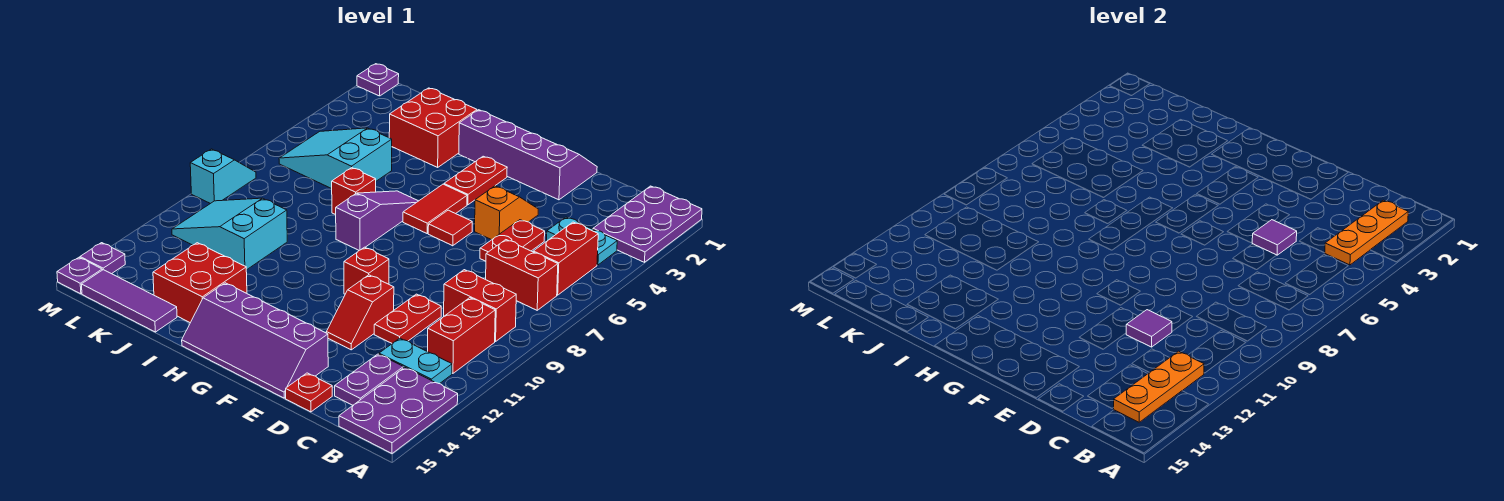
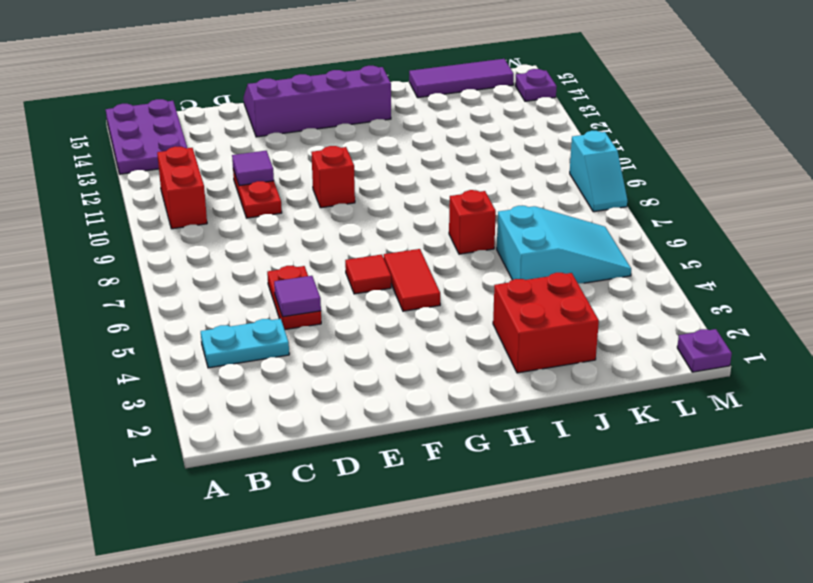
none -> purple plate A1:B3 level 1
none -> red brick B5:B6 level 1
none -> red brick B7:C7 level 1
none -> red brick B9:C9 level 1

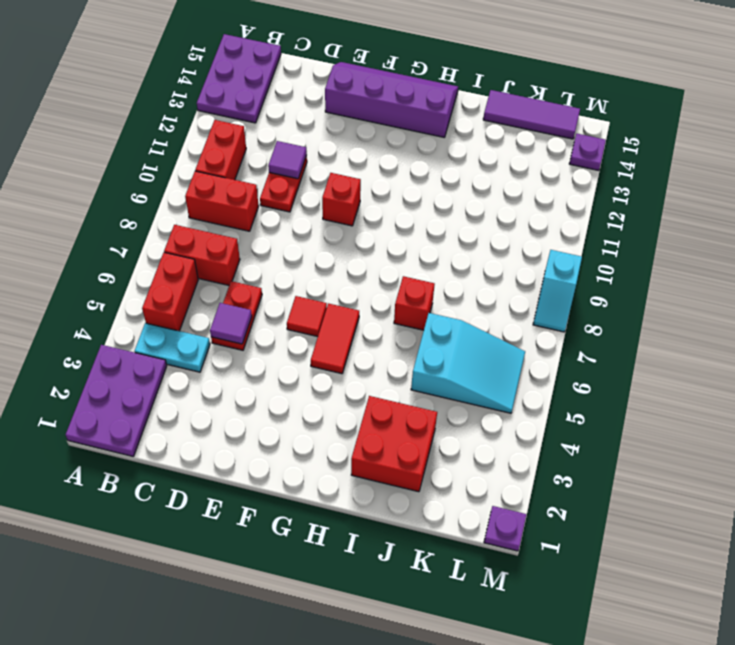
none -> cyan plate B12:C12 level 1
none -> purple plate C13:C14 level 1
none -> red plate D15 level 1
none -> purple slope E1:H2 level 1 top 2

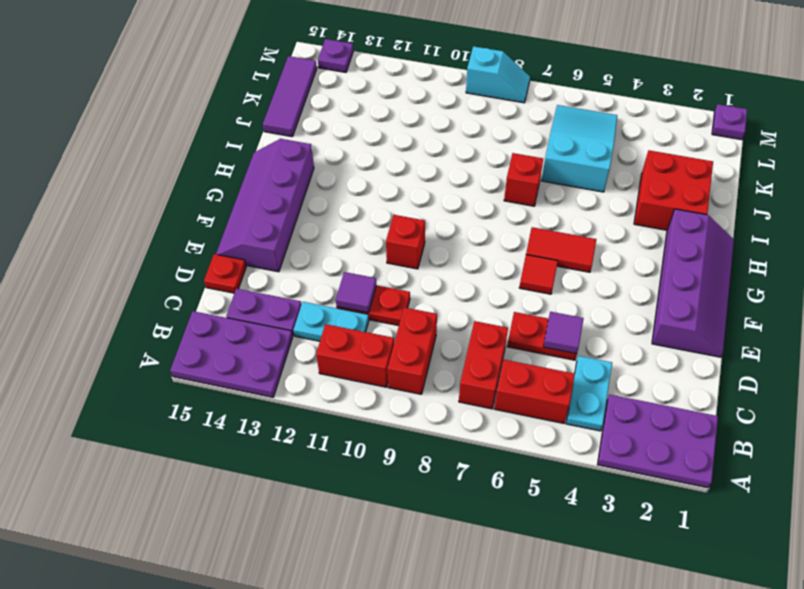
cyan plate C11:C12 level 1 -> cyan plate B12:C12 level 1
none -> orange slope E4:E5 level 1 top 5
none -> red slope E11:E12 level 1 top 11
none -> red plate G3:G4 level 1
none -> purple slope H6:H8 level 1 top 8

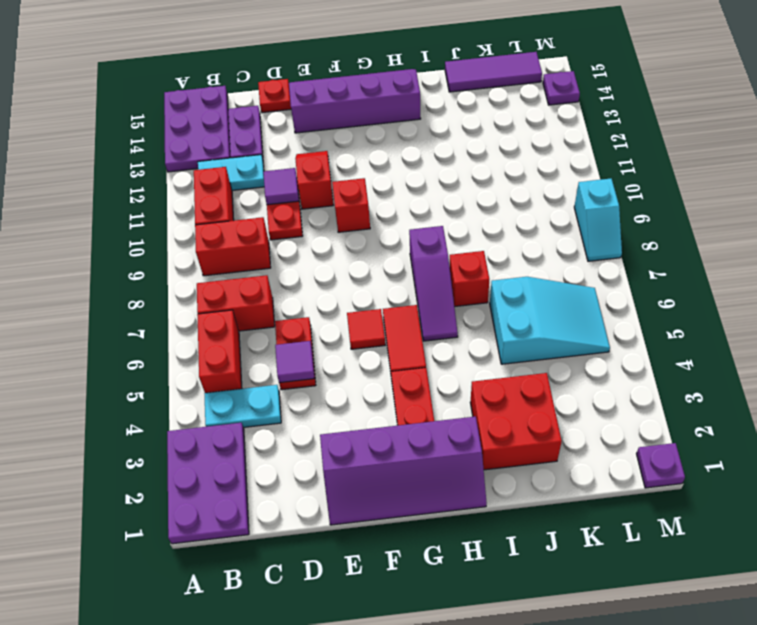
none -> orange slope E4:E5 level 1 top 5
none -> red brick I13:J14 level 1
none -> cyan slope J10:L11 level 1 top J
none -> purple plate M15 level 1

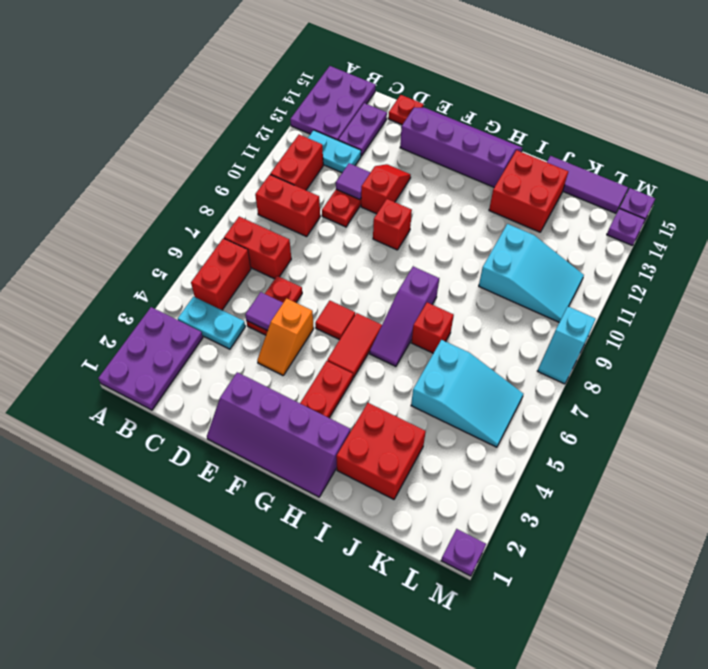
none -> orange plate B2:B4 level 2
none -> orange plate B12:B14 level 2

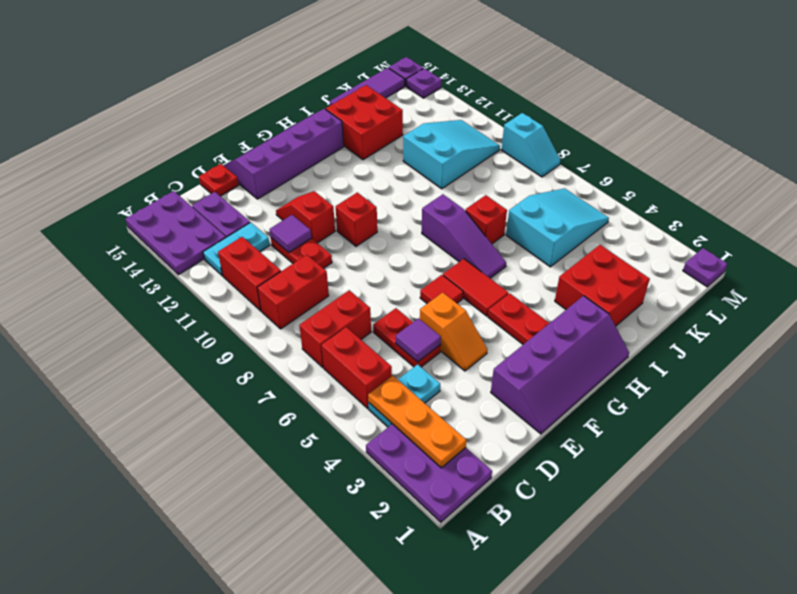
none -> orange plate B12:B14 level 2

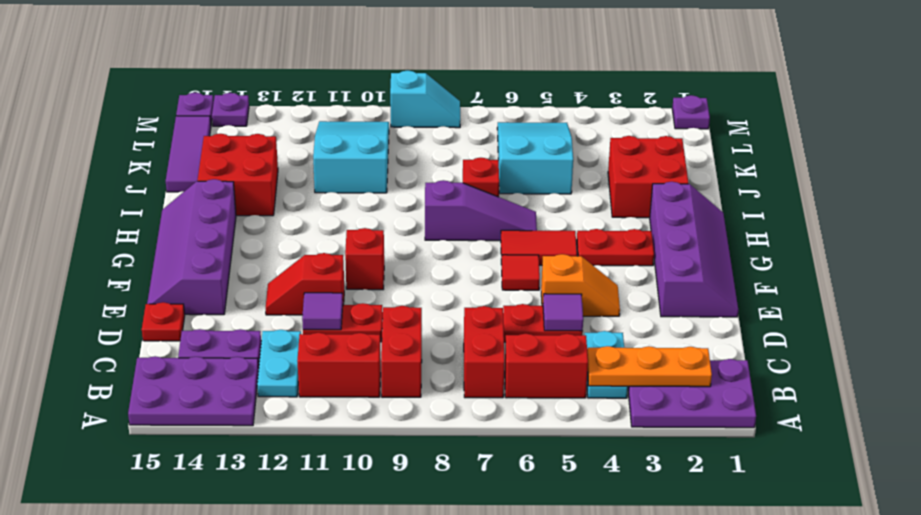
none -> orange plate B12:B14 level 2

